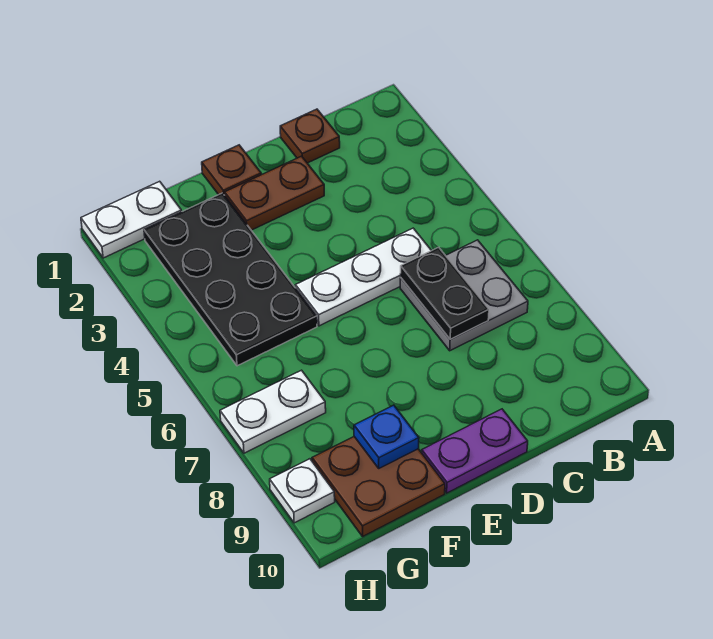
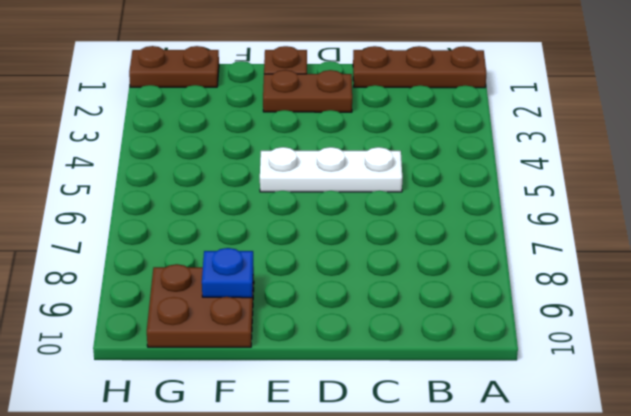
brown plate A1:C1 level 1 -> brown plate C1 level 1
brown plate G1:H1 level 1 -> white plate G1:H1 level 1
none -> grey plate B6:C7 level 1
none -> purple plate D10:E10 level 1
none -> black plate F2:G5 level 1

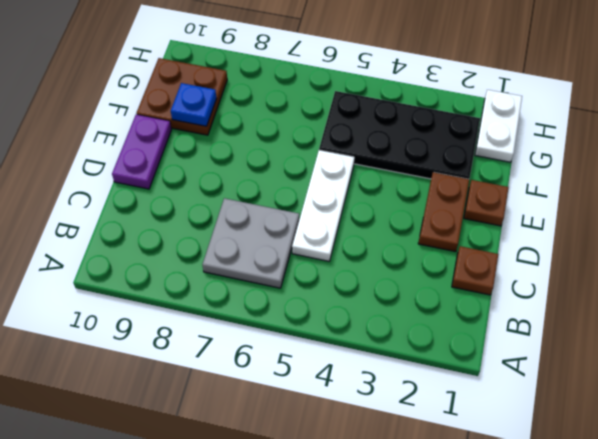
none -> white plate G7:H7 level 1
none -> white plate H9 level 1
none -> black plate C6:C7 level 2

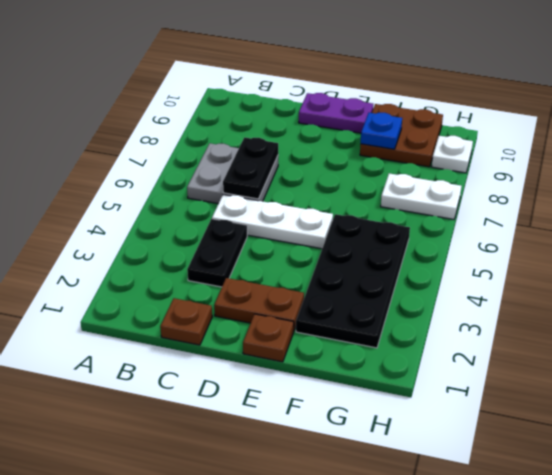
black plate C3:C4 level 1 -> none
none -> white plate G1:H1 level 1

